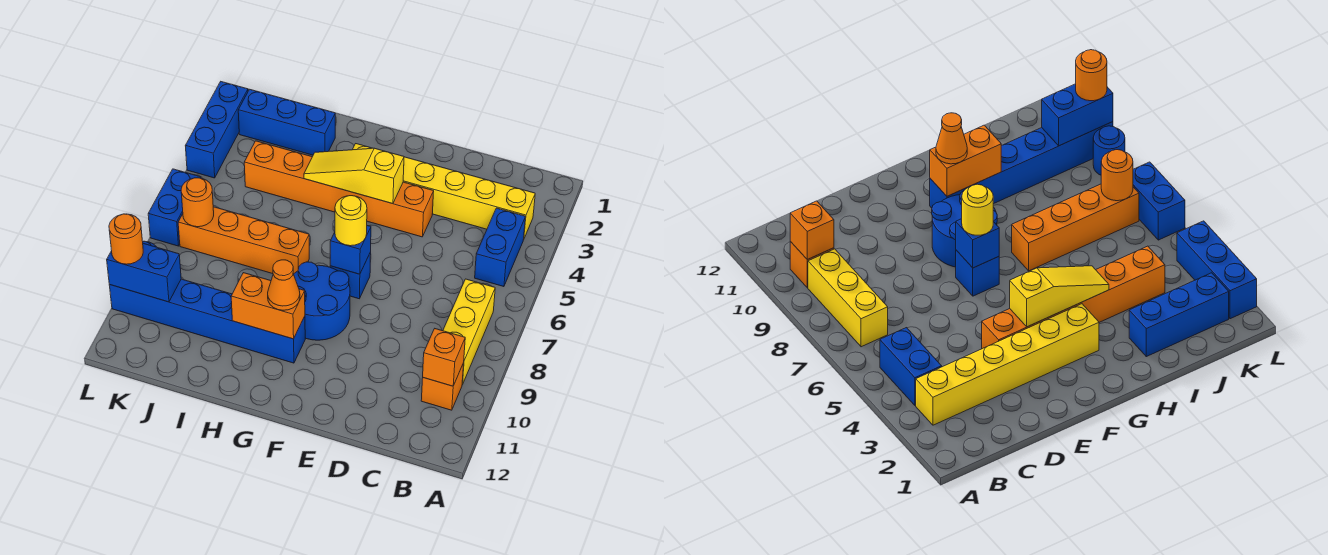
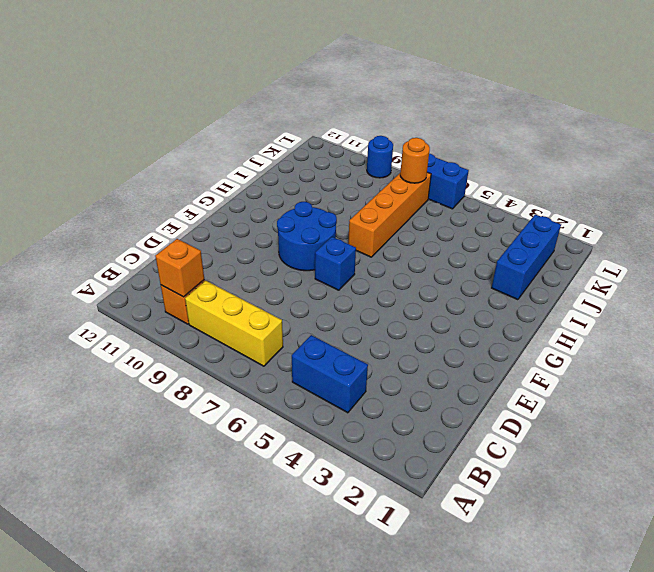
none -> yellow brick B3:G3 level 1
none -> orange brick E4:J4 level 1
none -> blue brick G10:L10 level 1

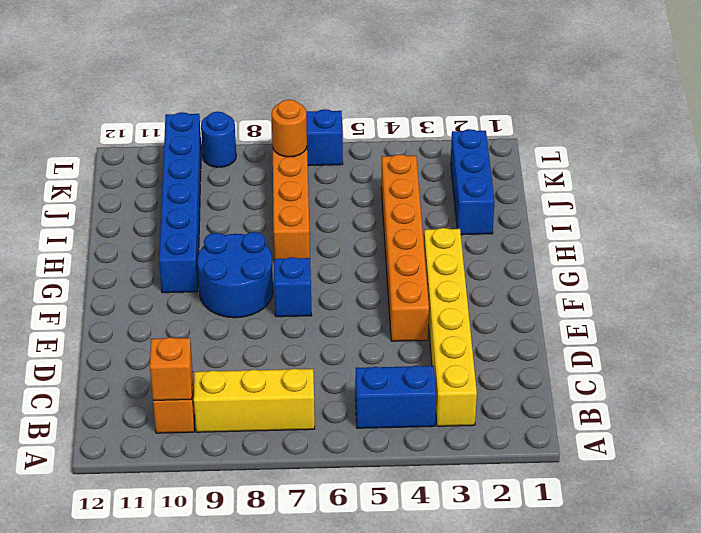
none -> blue brick L2:L4 level 1
none -> yellow slope F4:H4 level 2 top F
none -> blue brick F7 level 2

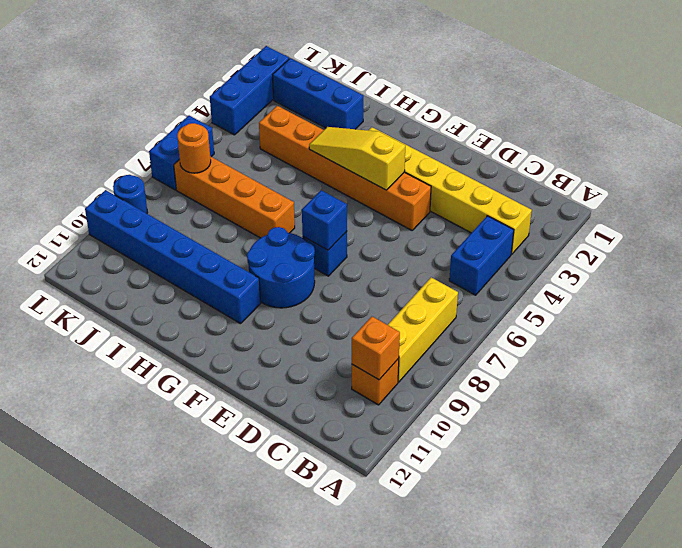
none -> orange brick G10:H10 level 2
none -> blue brick K10:L10 level 2
none -> yellow round brick F7 level 3

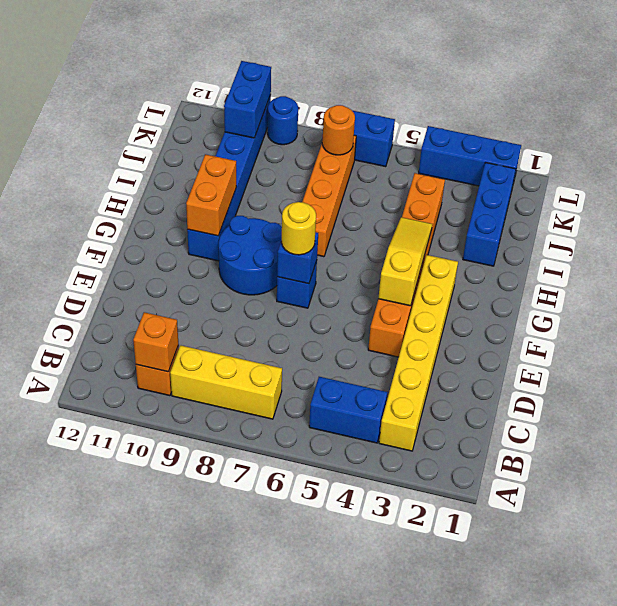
none -> orange cone G10 level 3
none -> orange round brick L10 level 3

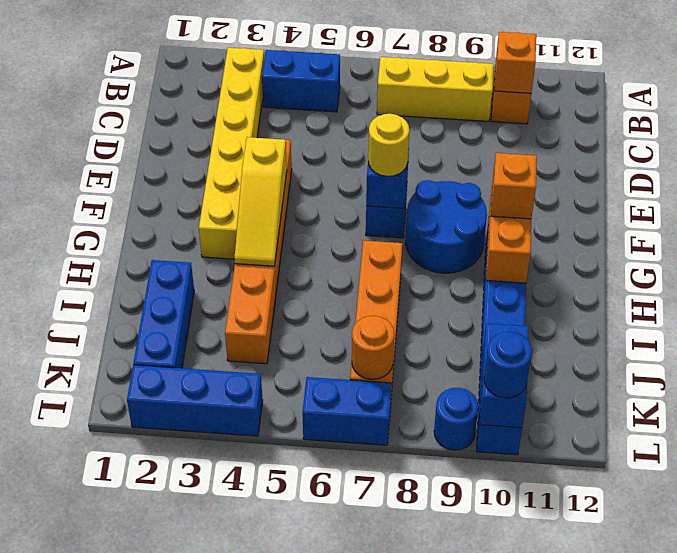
orange brick G10 level 3 -> orange cone G10 level 3
blue round brick L10 level 3 -> orange round brick L10 level 3

